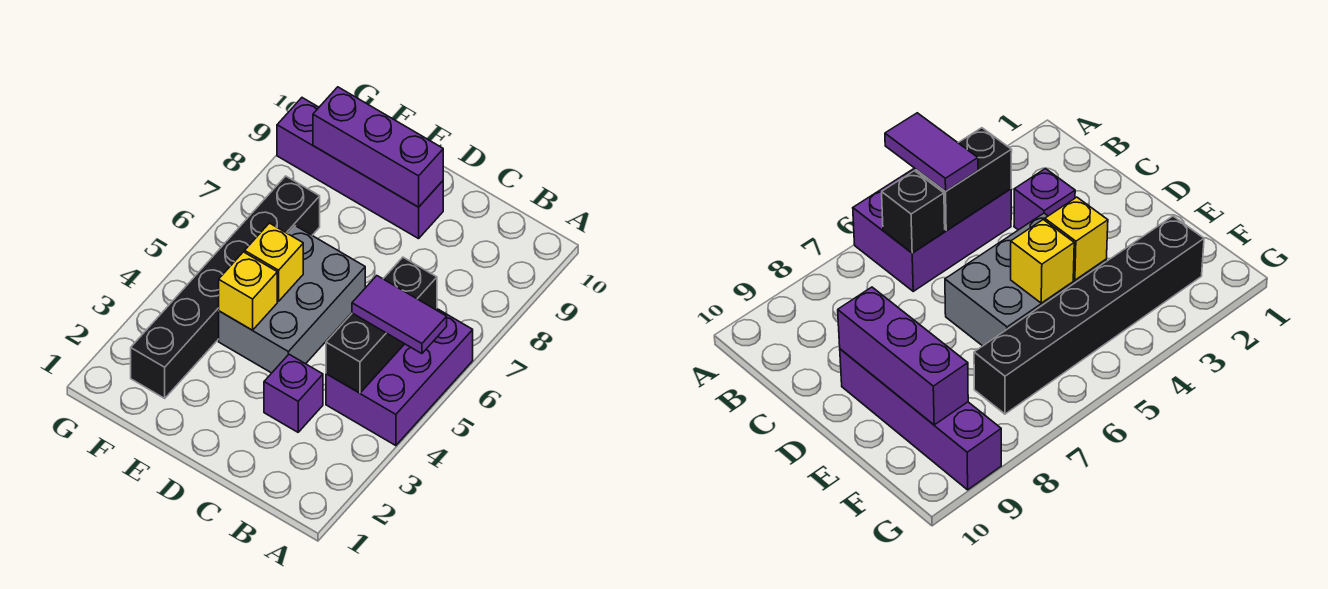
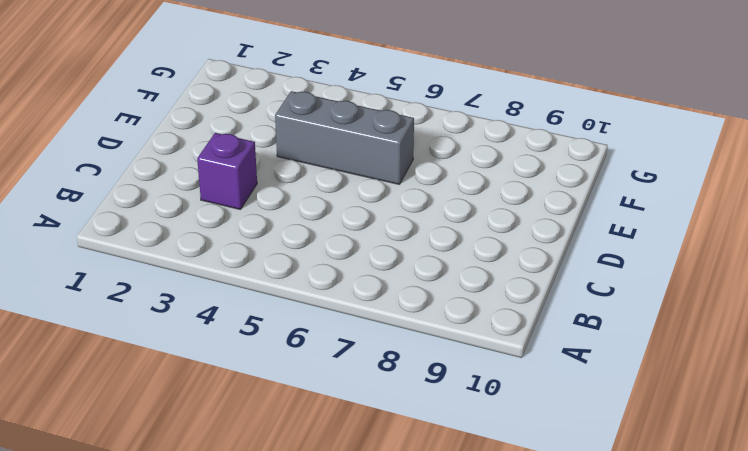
grey brick E4:E6 level 1 -> grey brick D4:E6 level 1
none -> purple brick A4:B6 level 1
none -> purple brick D9:G9 level 1

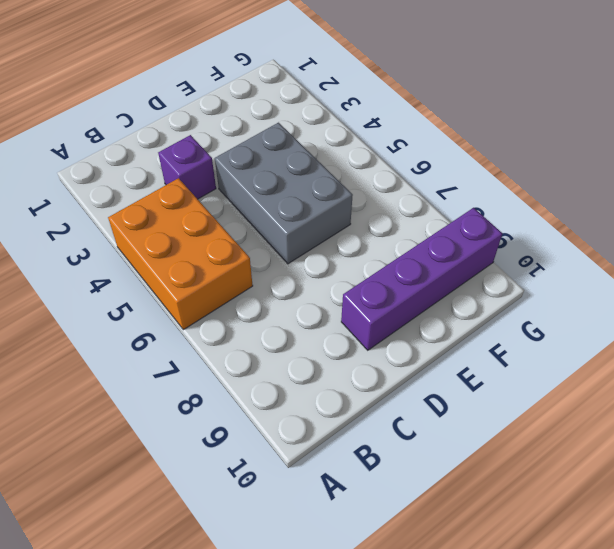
orange brick A4:B6 level 1 -> purple brick A4:B6 level 1
none -> black brick F2:F7 level 1
none -> black brick B4:B5 level 2

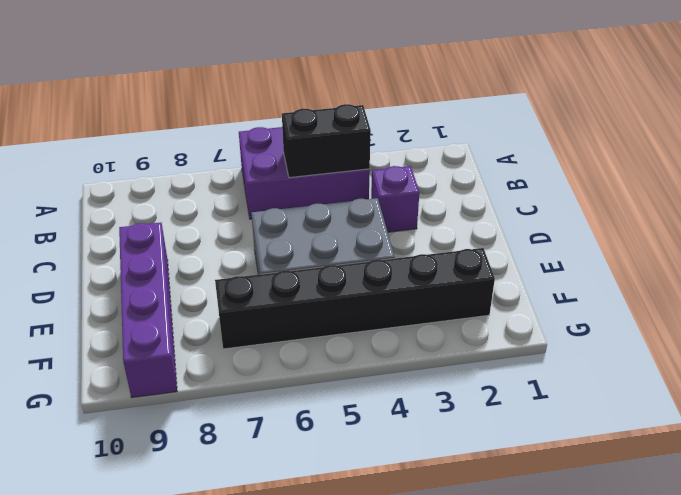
none -> black brick B6 level 2
none -> purple brick D9:F9 level 2

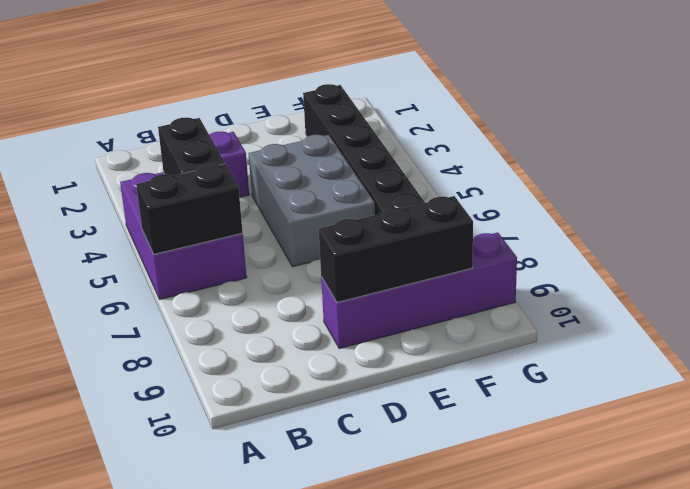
black brick A6:B6 level 2 -> black brick B6 level 2
black brick D9:F9 level 2 -> purple brick D9:F9 level 2
none -> yellow brick E4 level 2
none -> yellow brick E5 level 2

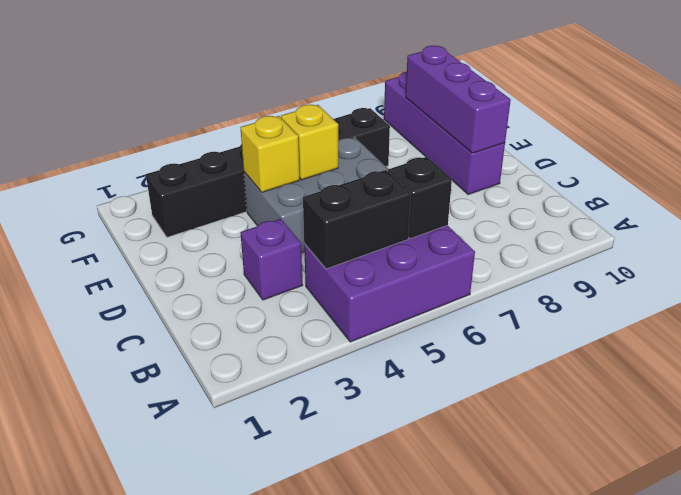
none -> purple tile A5:B5 level 3

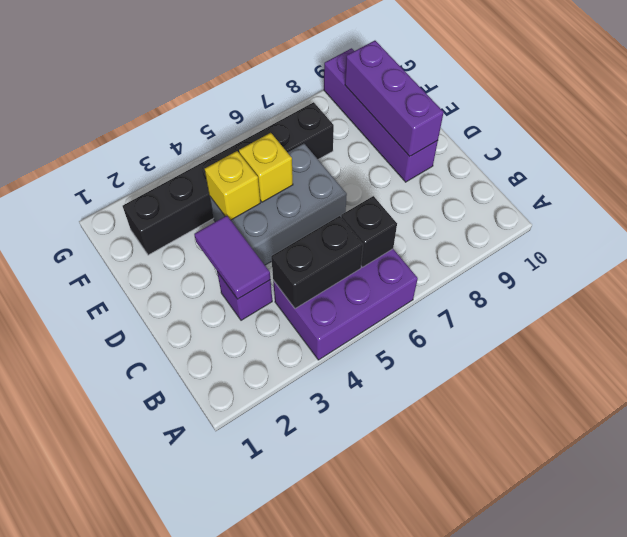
purple tile C3:D3 level 2 -> purple tile A5:B5 level 3

